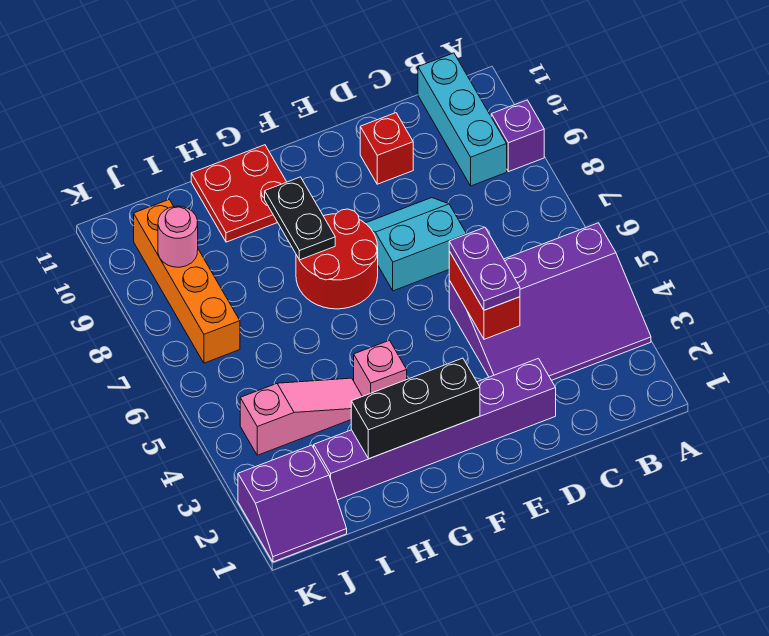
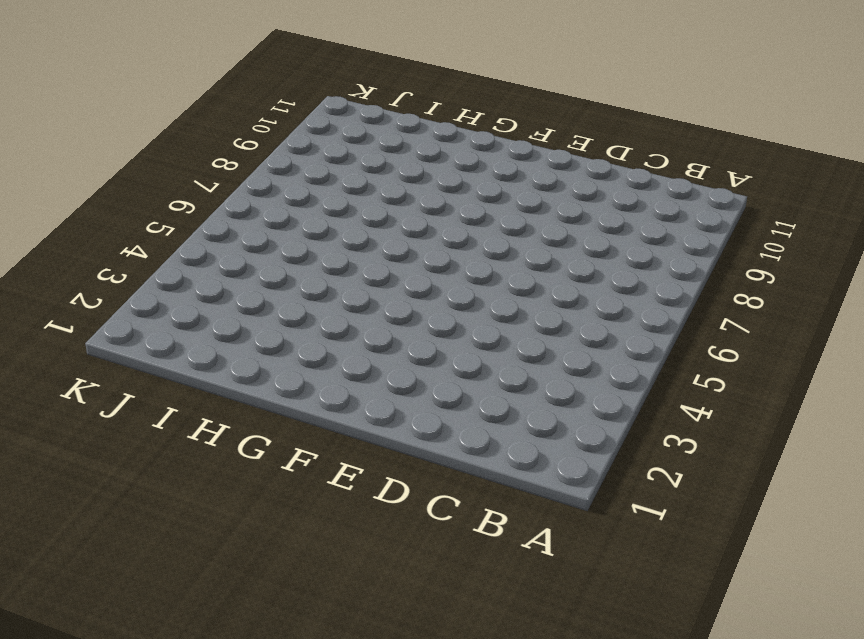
none -> purple slope A3:D5 level 1 top 5
none -> purple brick A9 level 1
none -> cyan brick B9:B11 level 1

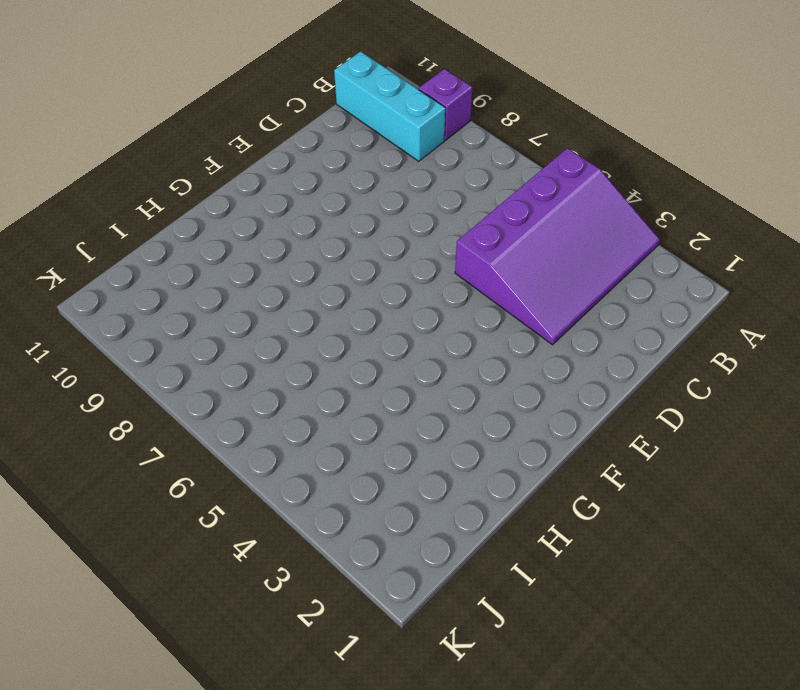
none -> purple brick D2:I2 level 1
none -> cyan slope D7:E8 level 1 top 7
none -> red brick D10 level 1

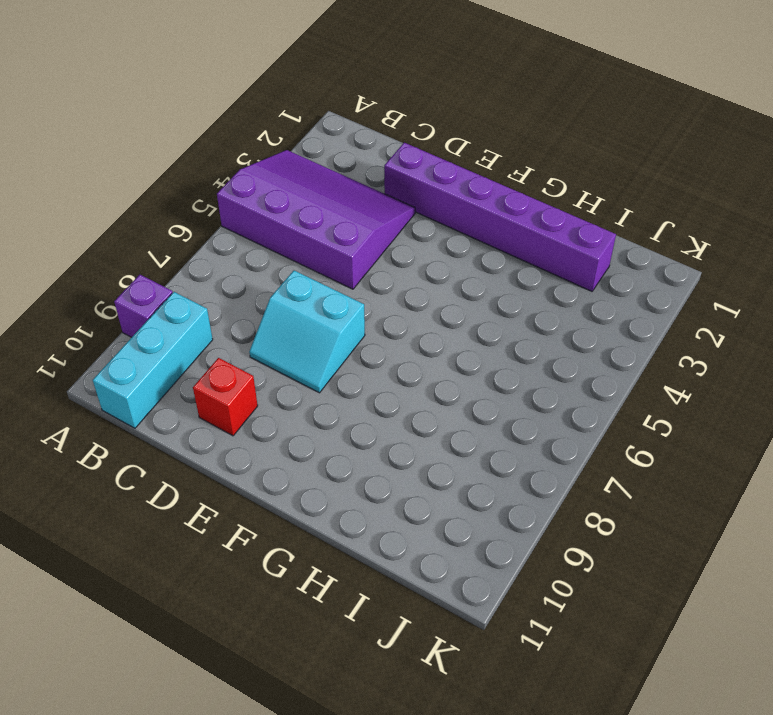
none -> red round brick F7:G8 level 1
none -> pink brick G4 level 1
none -> red plate G10:H11 level 1

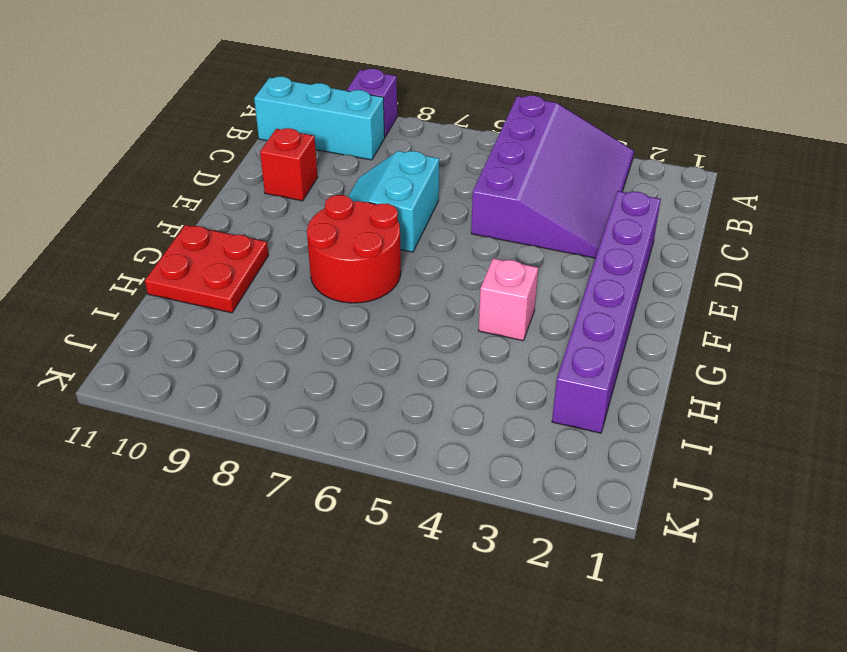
none -> pink slope H4:J4 level 1 top J
none -> purple slope J1:K2 level 1 top 2
none -> orange brick J7:J10 level 1

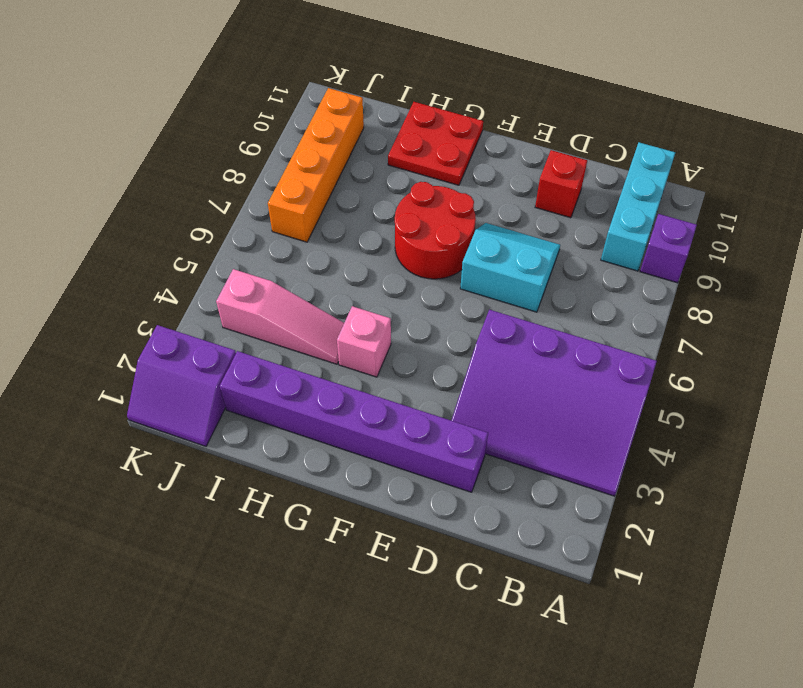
none -> red brick D4:D5 level 2
none -> black brick F2:H2 level 2
none -> black plate G8:G9 level 2

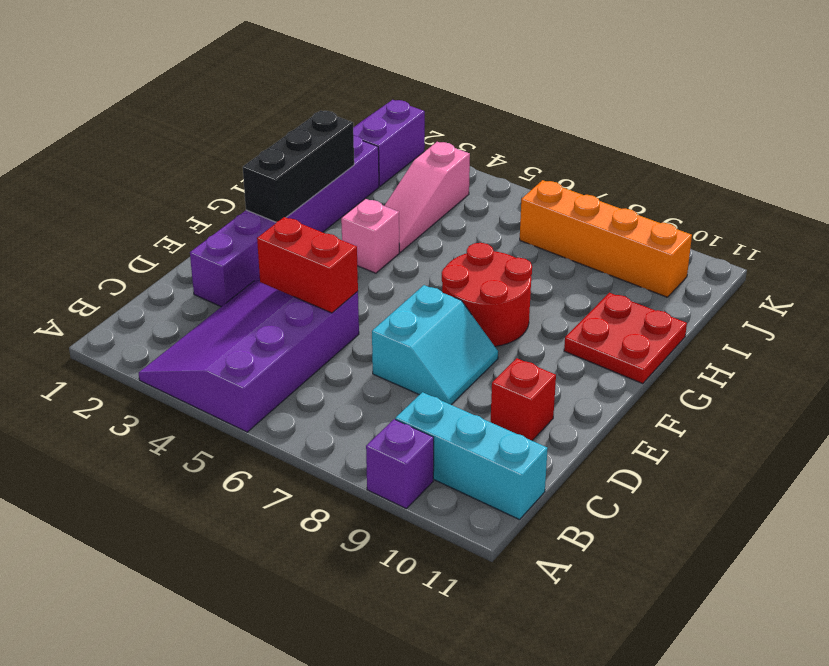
none -> black plate G8:G9 level 2
none -> pink round brick J9 level 2
none -> purple plate D4:D5 level 3

